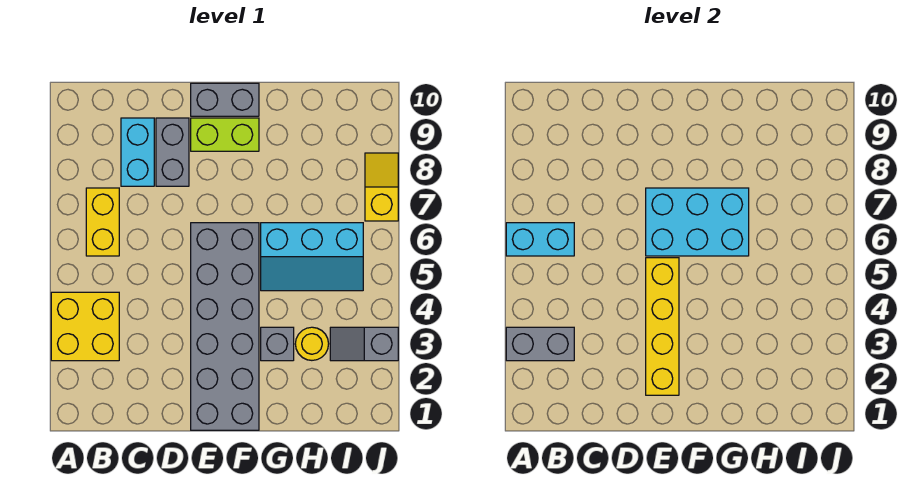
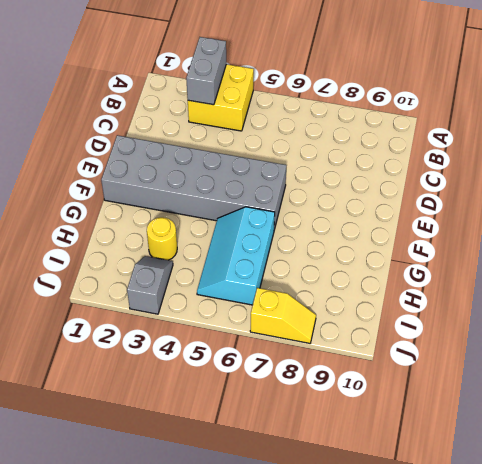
none -> yellow brick B6:B7 level 1
none -> cyan brick C8:C9 level 1
none -> grey brick D8:D9 level 1

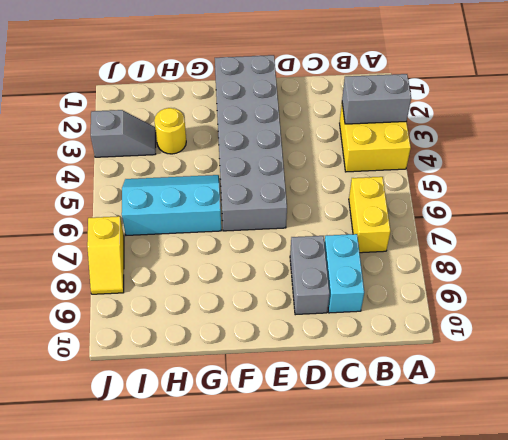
none -> lime brick E9:F9 level 1
none -> grey brick E10:F10 level 1
none -> grey brick G3 level 1

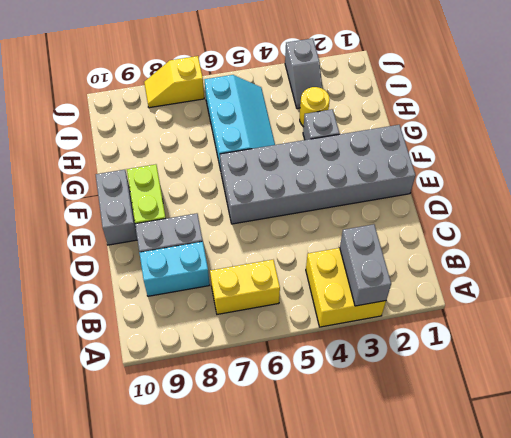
none -> cyan brick A6:B6 level 2
none -> yellow brick E2:E5 level 2
none -> cyan brick E6:G7 level 2

